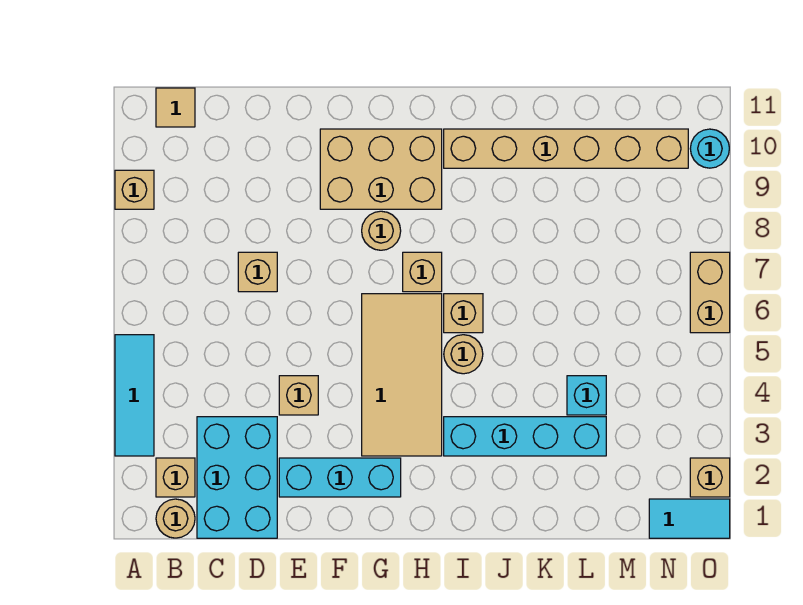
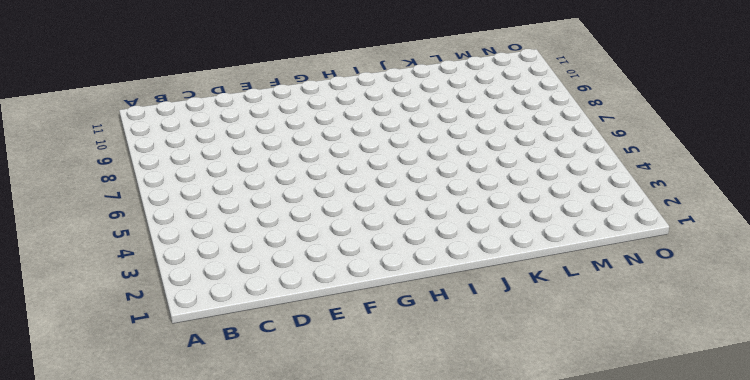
none -> cyan tile A3:A5 level 1
none -> tan brick A9 level 1
none -> tan round brick B1 level 1

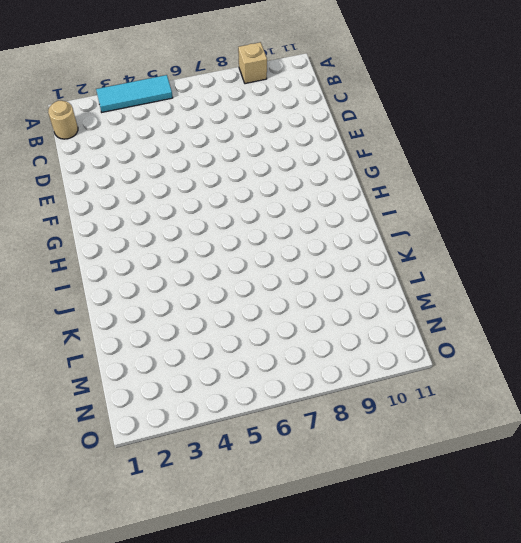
none -> tan brick B2 level 1
none -> tan tile B11 level 1
none -> cyan brick C1:D3 level 1

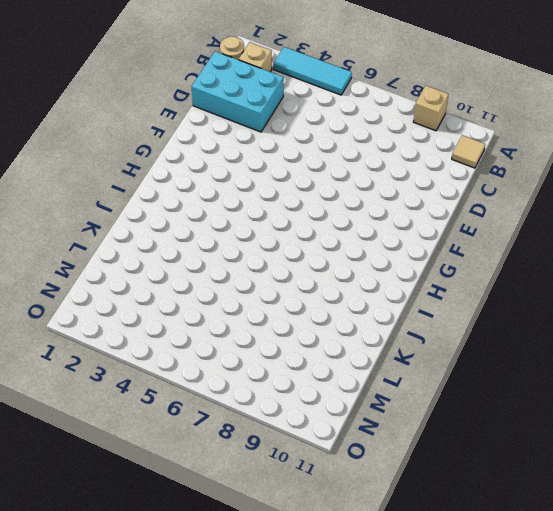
none -> tan brick D7 level 1
none -> cyan brick E2:G2 level 1
none -> tan brick E4 level 1

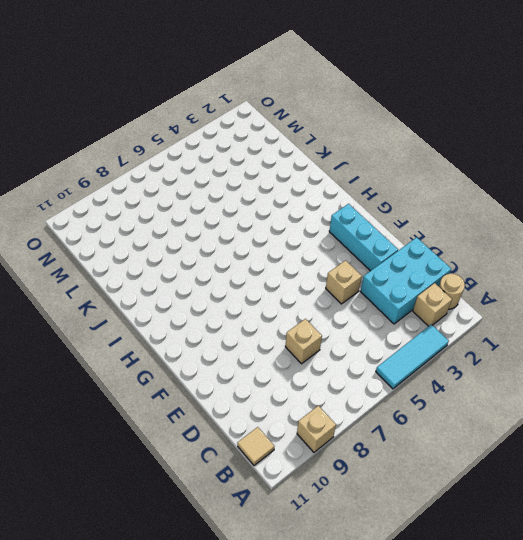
none -> tan brick F9:H10 level 1
none -> tan tile G3:H6 level 1
none -> tan round brick G8 level 1

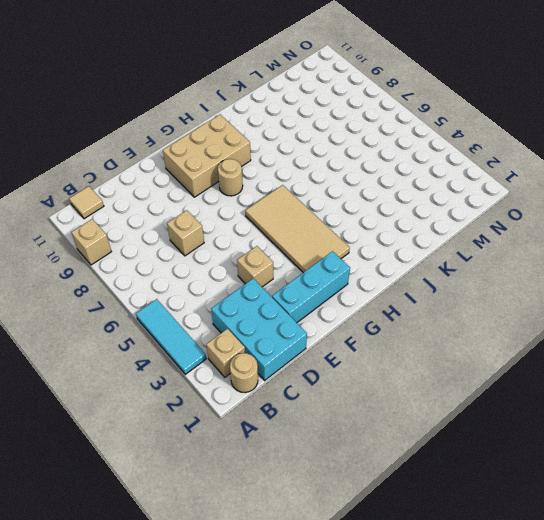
none -> tan brick H7 level 1
none -> cyan brick I3:L3 level 1
none -> tan round brick I5 level 1

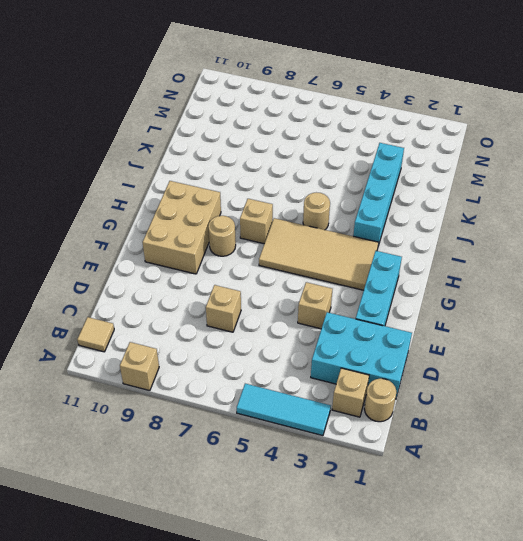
none -> tan brick I6 level 1
none -> tan brick I10:N10 level 1
none -> cyan brick L4 level 1

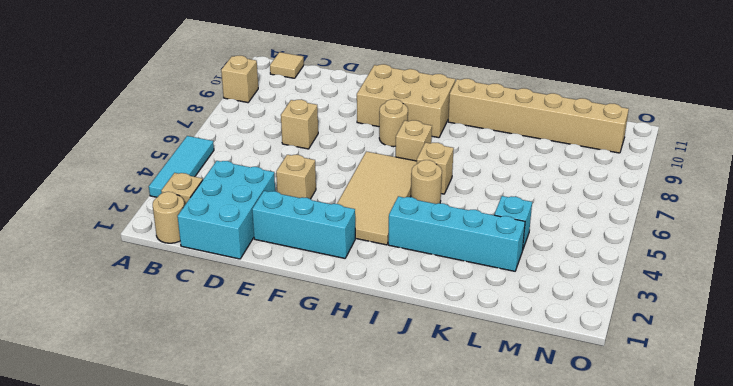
none -> cyan tile N1:O1 level 1
none -> tan brick O2 level 1
none -> tan brick O6:O7 level 1

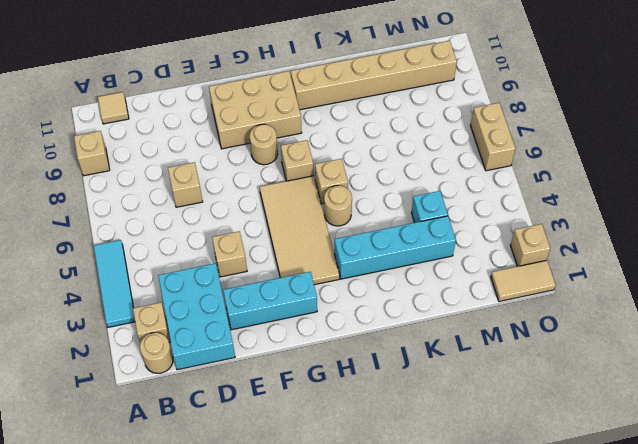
tan tile N1:O1 level 1 -> cyan tile N1:O1 level 1
none -> cyan round brick O10 level 1

